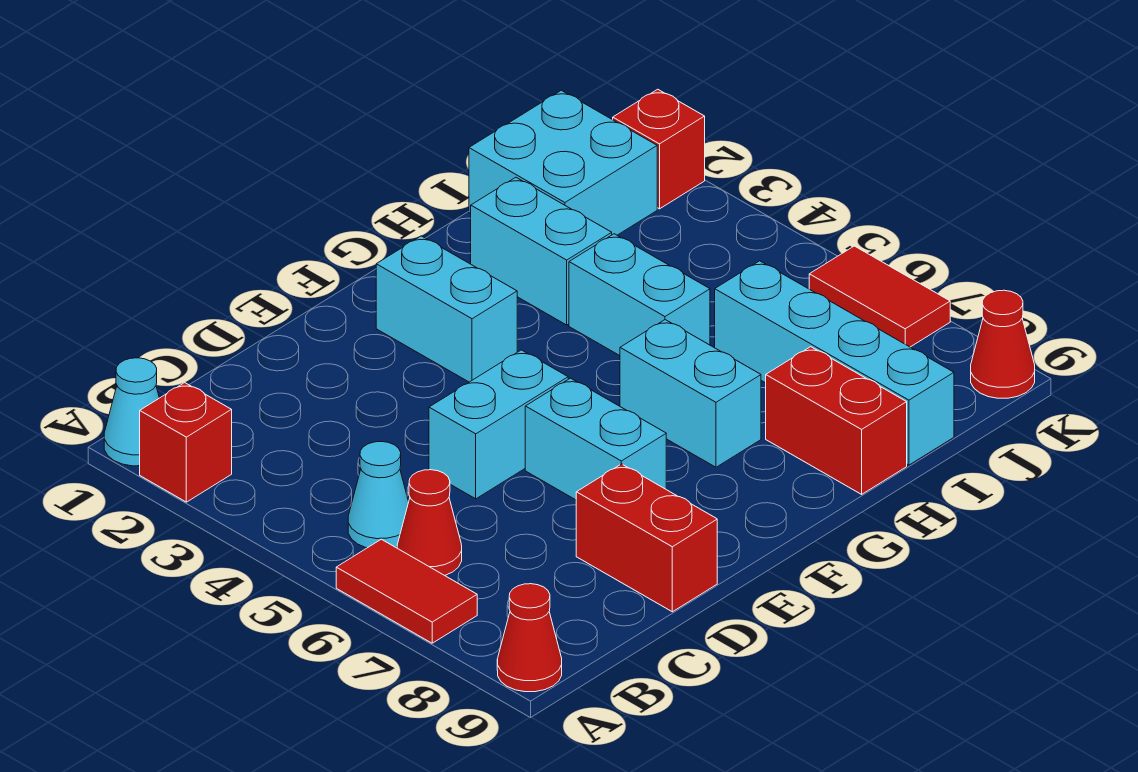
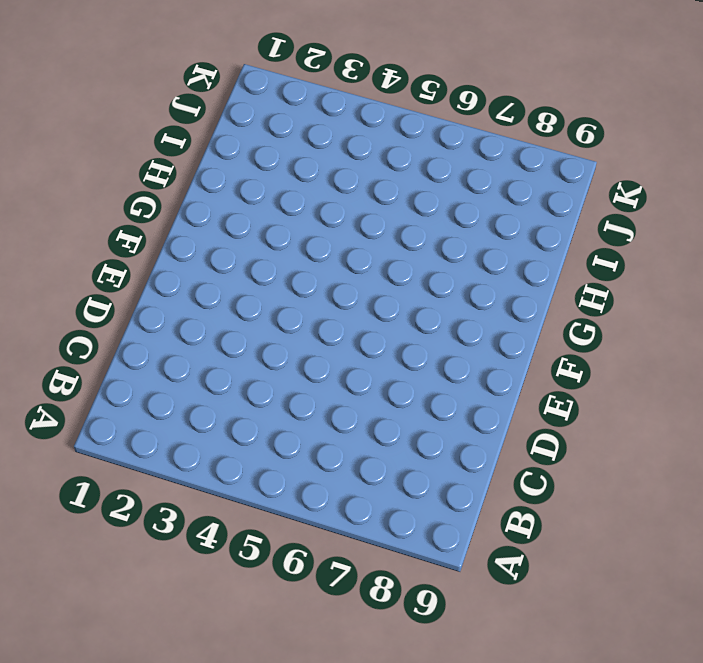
none -> cyan cone A1 level 1
none -> red brick A2 level 1
none -> red tile A6:A7 level 1

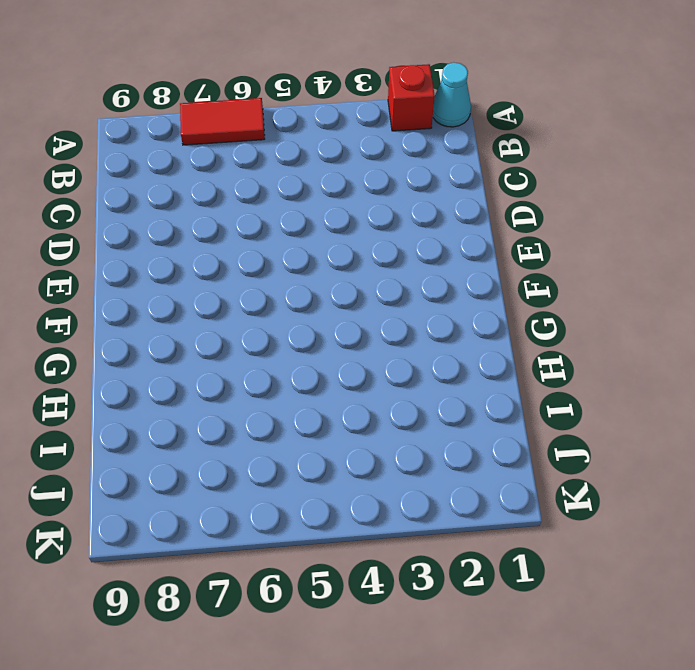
none -> red cone A9 level 1
none -> cyan cone B5 level 1
none -> red cone B6 level 1

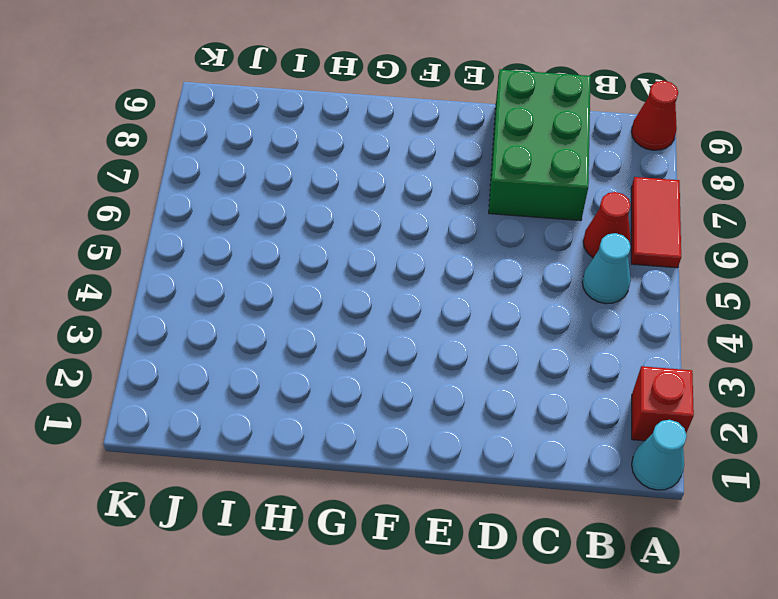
green brick C7:D9 level 1 -> red brick D8:D9 level 1
none -> cyan brick D5:E5 level 1
none -> cyan brick E6:E7 level 1
none -> cyan brick F2:F3 level 1

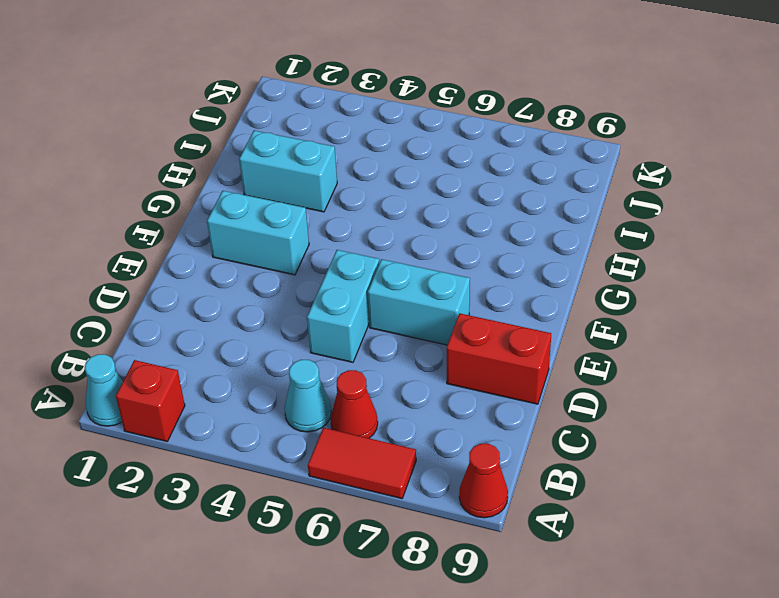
none -> cyan brick G6:G7 level 1
none -> cyan brick H4:H5 level 1
none -> red brick H8:H9 level 1

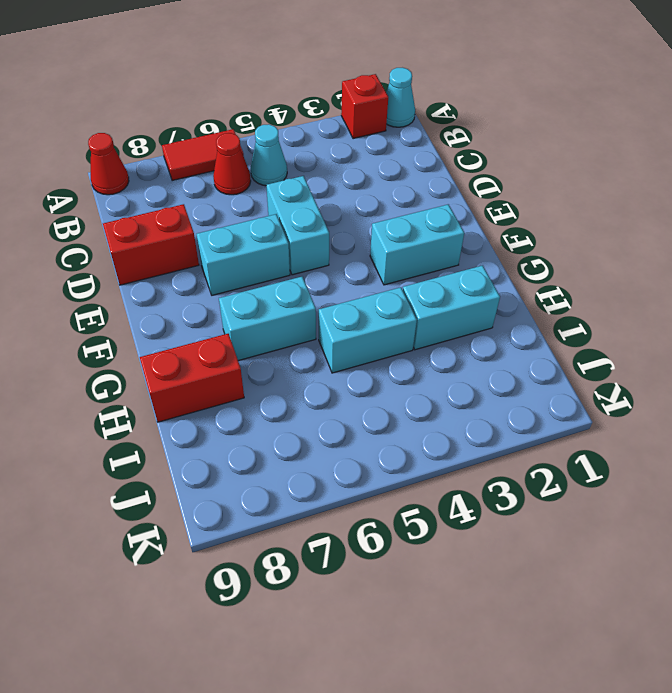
none -> cyan brick I1:J2 level 1
none -> cyan brick I6:I9 level 1
none -> red brick K2 level 1

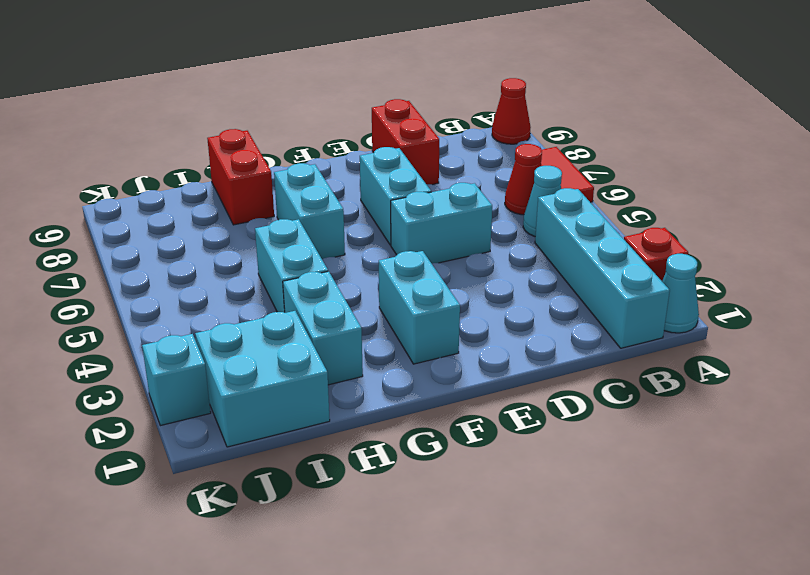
cyan brick B1:B4 level 1 -> cyan brick I6:I9 level 1
cyan brick K2 level 1 -> red brick K2 level 1
none -> red tile K6:K7 level 1
none -> red cone K9 level 1

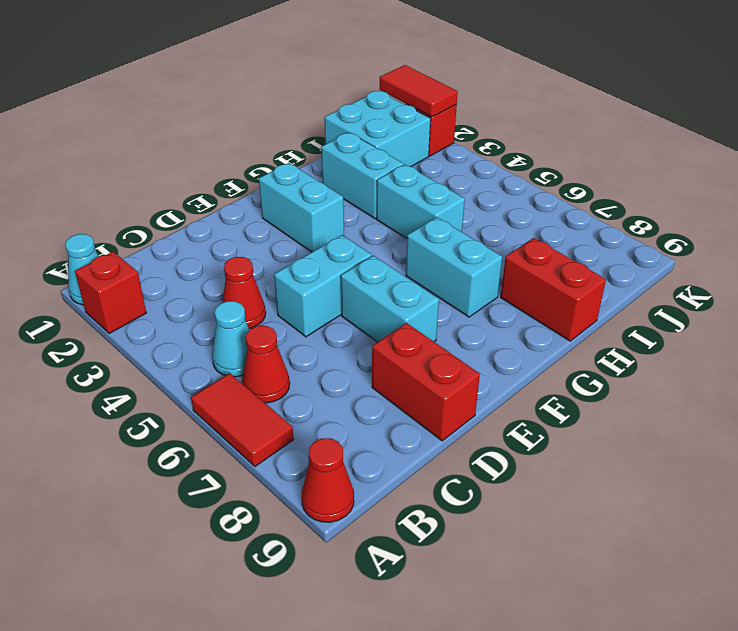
red cone C4 level 1 -> red cone K9 level 1
red tile K1:K2 level 2 -> red tile K6:K7 level 1
none -> cyan brick I6:I9 level 1

